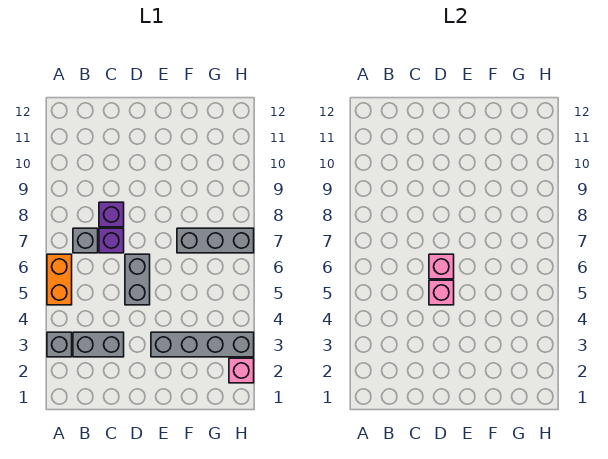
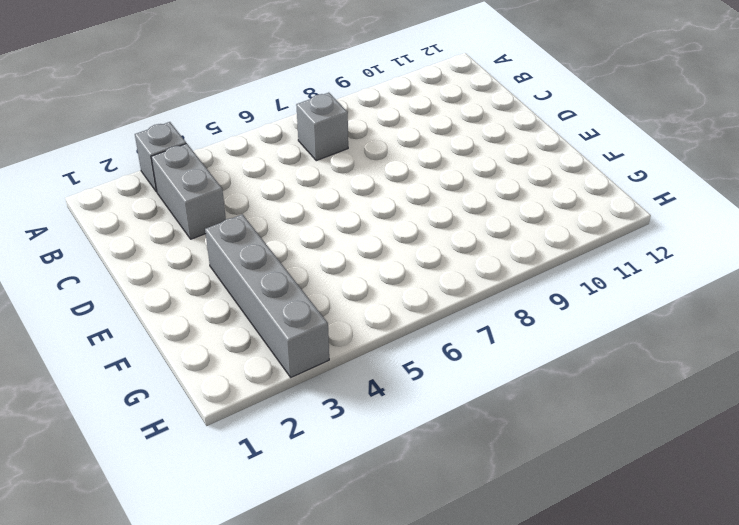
none -> orange brick A5:A6 level 1
none -> purple brick C7 level 1
none -> purple brick C8 level 1

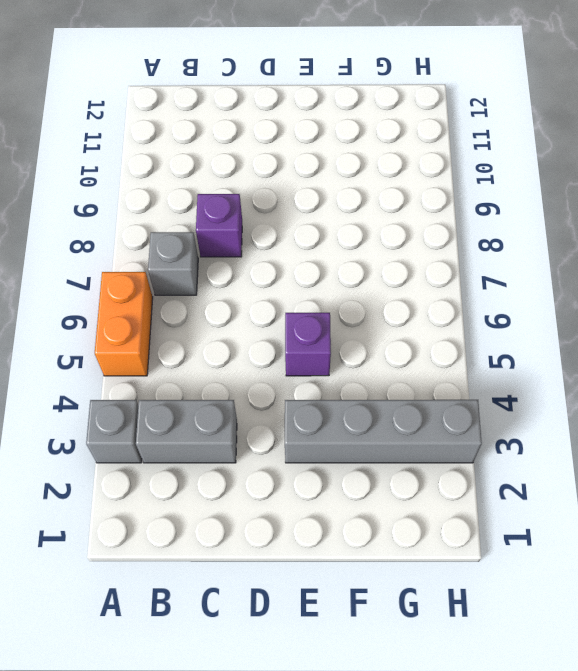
purple brick E5 level 1 -> purple brick C7 level 1
none -> grey brick D5:D6 level 1
none -> grey brick F7:H7 level 1
none -> pink brick H2 level 1

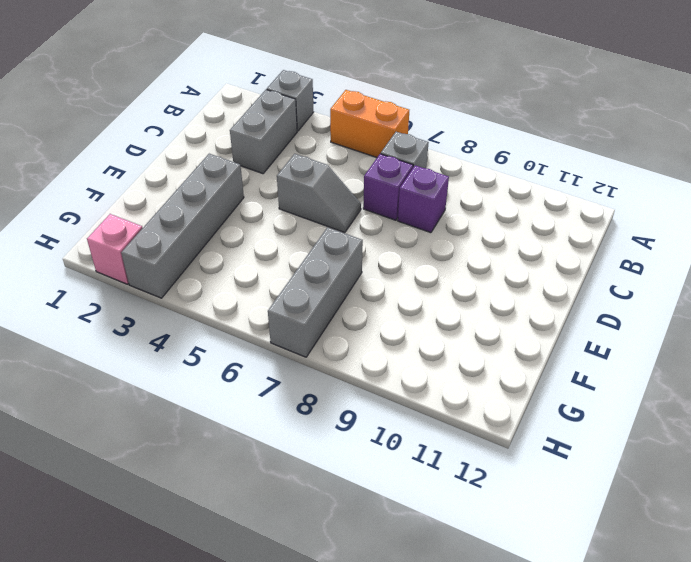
grey slope D5:D6 level 1 top 5 -> grey brick D5:D6 level 1
none -> pink brick D5 level 2
none -> pink brick D6 level 2

